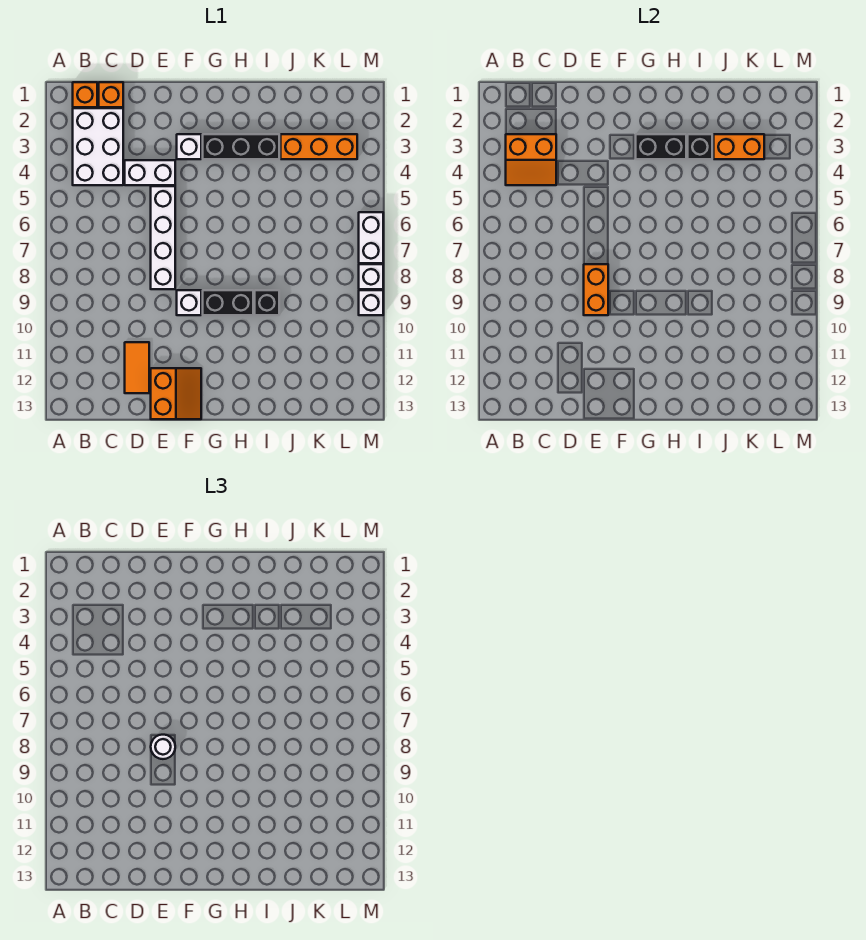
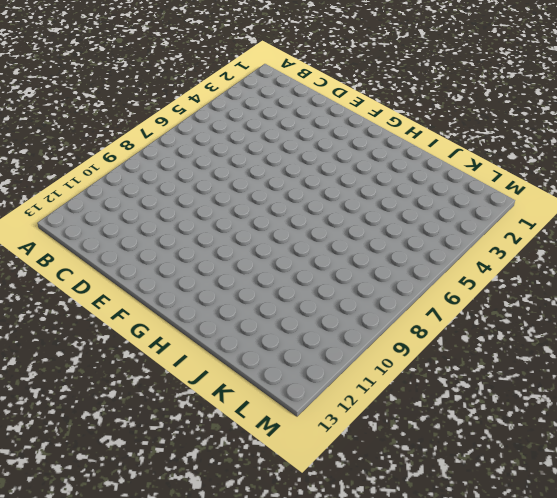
none -> orange brick B1 level 1
none -> white brick B2:C4 level 1
none -> orange brick C1 level 1

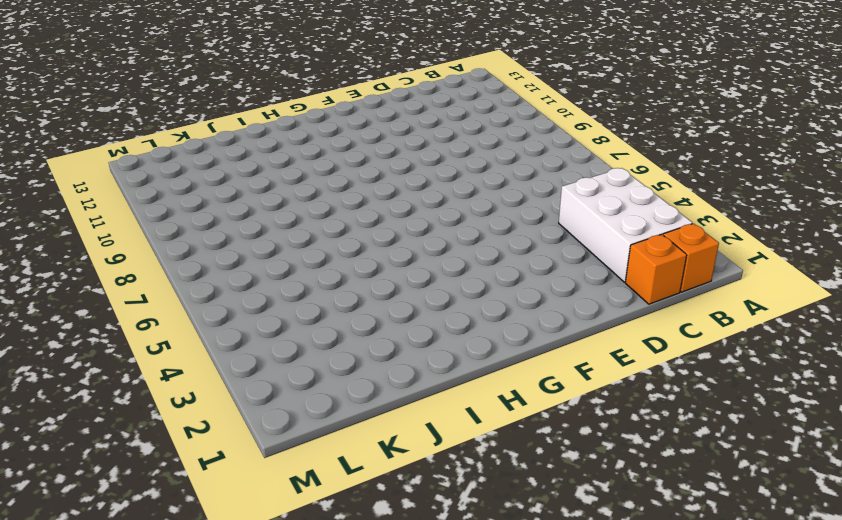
none -> white brick D4:E4 level 1
none -> orange tile D11:D12 level 1
none -> white brick E5:E8 level 1

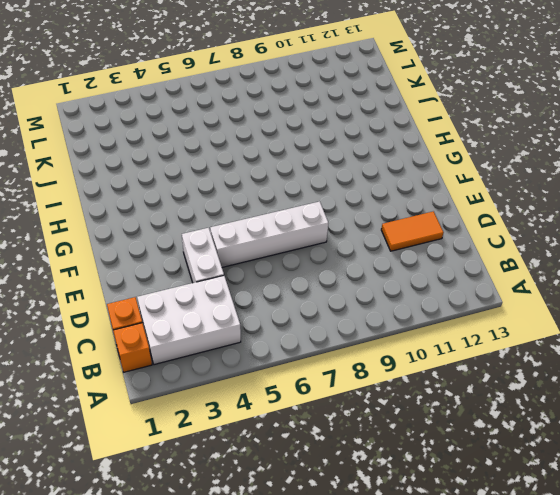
none -> orange slope E12:F13 level 1 top E
none -> white brick F3 level 1
none -> white brick F9 level 1

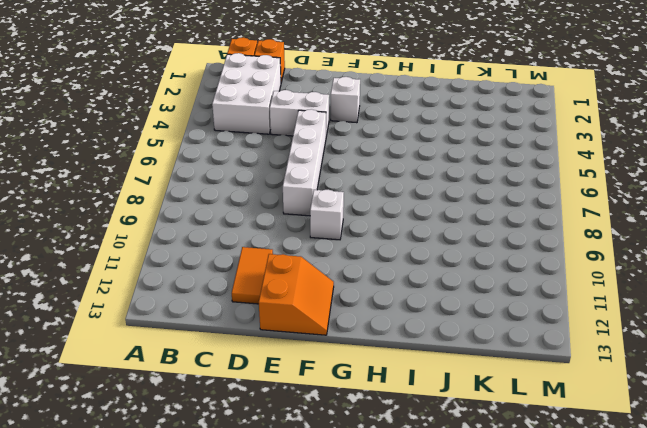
none -> black brick G3:I3 level 1
none -> black brick G9:H9 level 1
none -> black brick I9 level 1

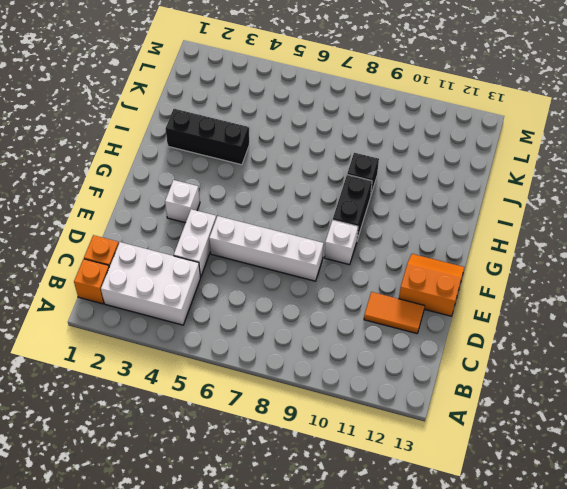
black brick I2:I4 level 1 -> black brick G3:I3 level 1
none -> orange brick J3:L3 level 1
none -> white brick M6:M7 level 1
none -> white brick M8 level 1

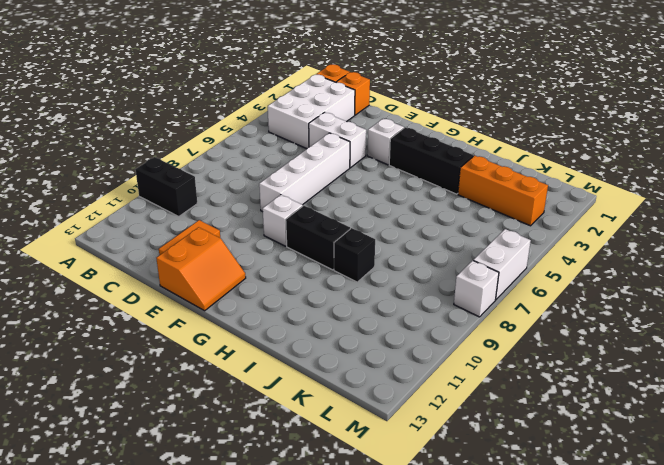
black brick A10:B10 level 1 -> black brick G3:H3 level 2
none -> white brick M9 level 1
none -> orange slope B3:C4 level 2 top 3
none -> orange brick E8:E9 level 2

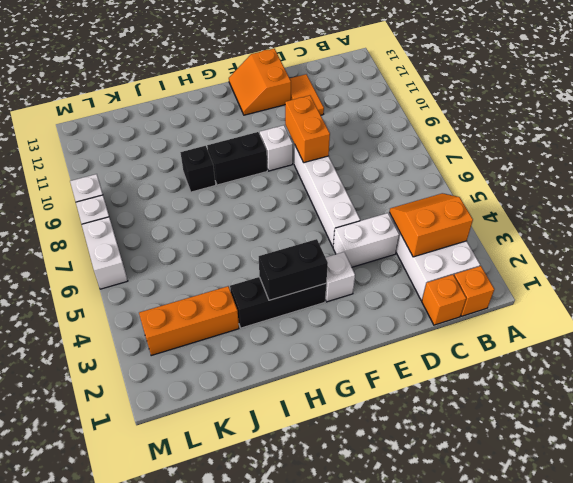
none -> black brick I3 level 2
none -> orange brick J3:K3 level 2
none -> white round brick E8 level 3

